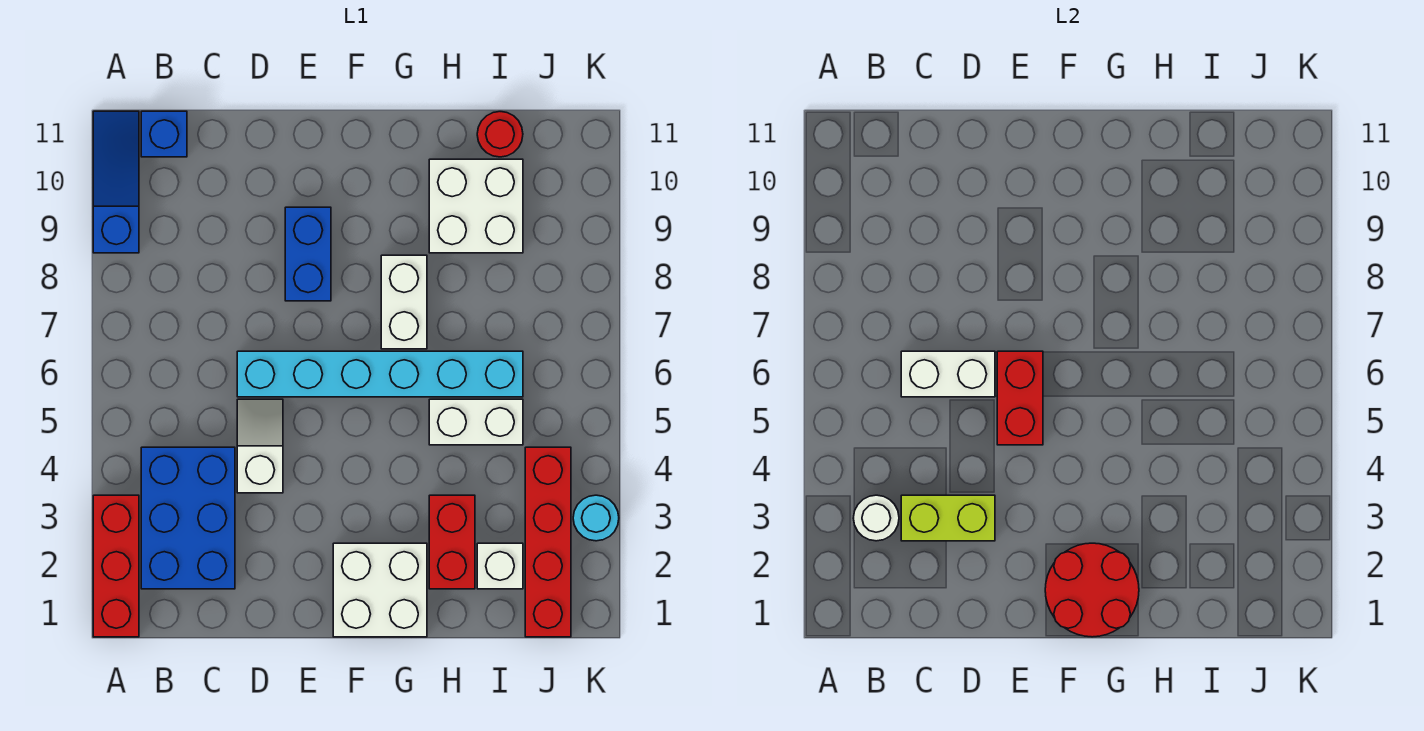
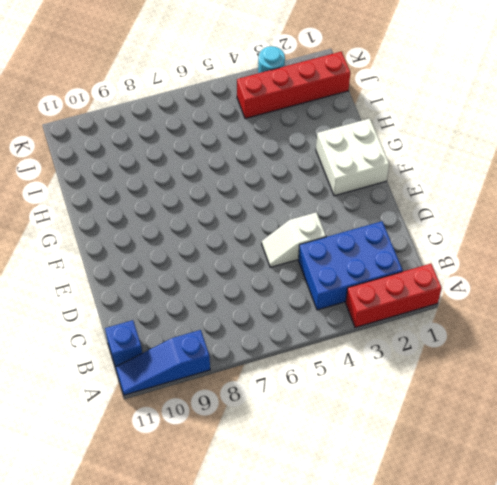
none -> cyan brick D6:I6 level 1
none -> blue brick E8:E9 level 1
none -> white brick G7:G8 level 1

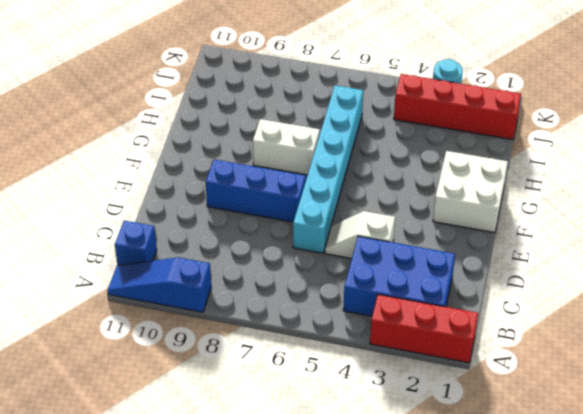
blue brick E7:E9 level 1 -> blue brick E8:E9 level 1
none -> red brick H2:H3 level 1
none -> white brick H5:I5 level 1
none -> white brick H9:I10 level 1

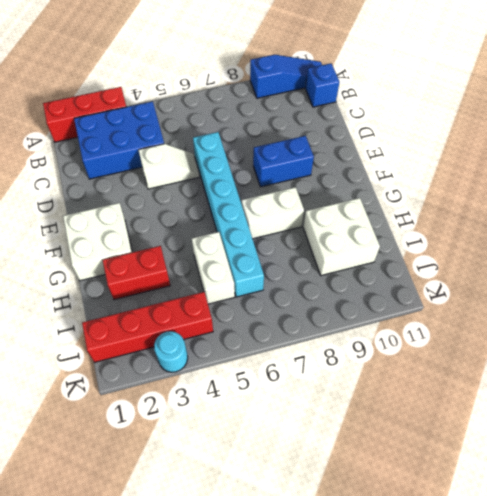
none -> white brick I2 level 1
none -> red round brick I11 level 1
none -> white round brick B3 level 2

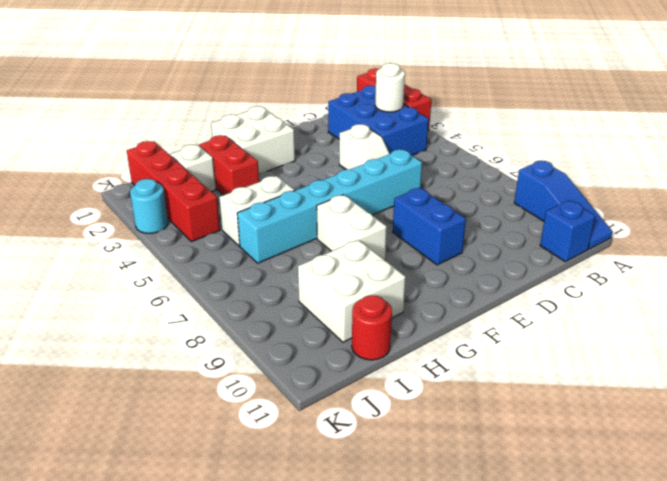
none -> lime brick C3:D3 level 2
none -> white brick C6:D6 level 2
none -> red brick E5:E6 level 2

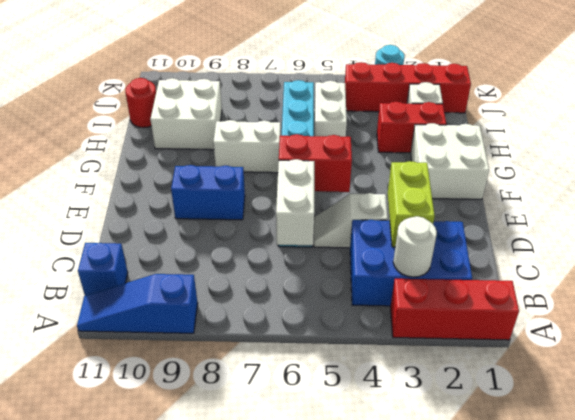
none -> red round brick F1:G2 level 2

